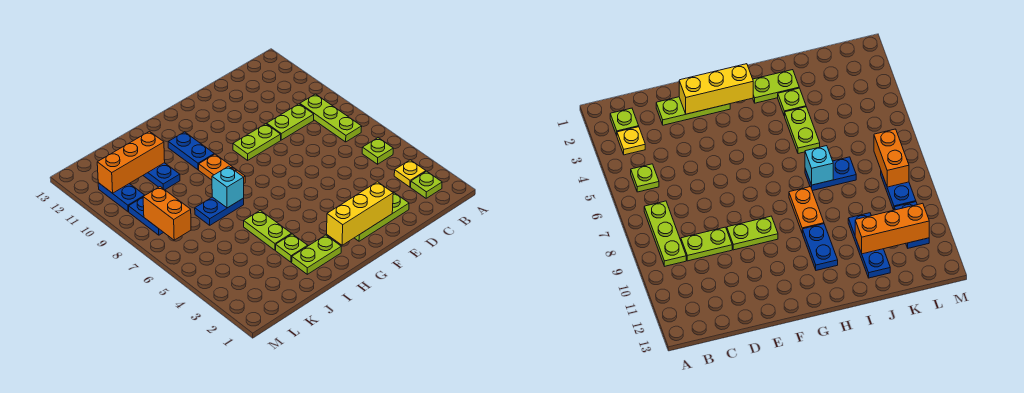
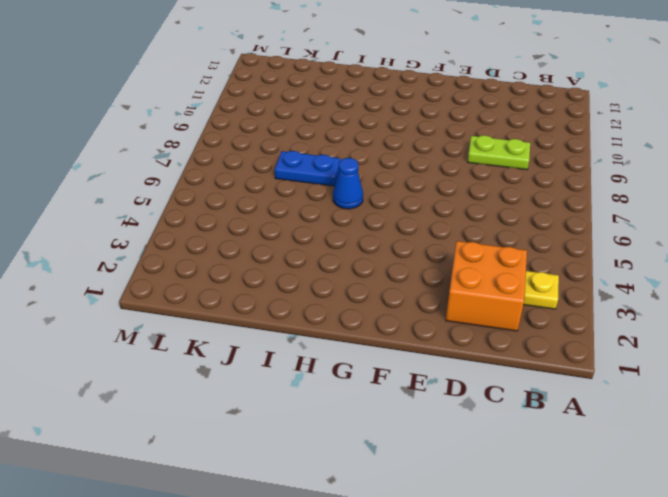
orange brick C2:D3 level 1 -> lime plate D2:F2 level 1
blue cone H6 level 1 -> none
none -> lime plate B2 level 1
none -> lime plate B5 level 1
none -> lime plate B7:B9 level 1

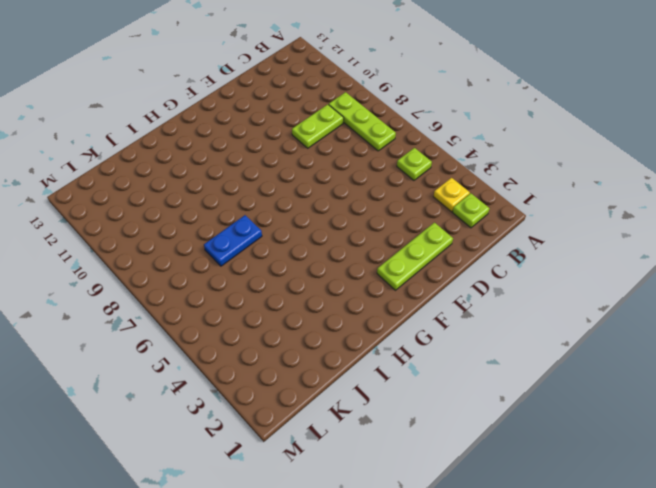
none -> lime plate E9:F9 level 1
none -> lime plate H2:I2 level 1
none -> orange plate H8:H9 level 1

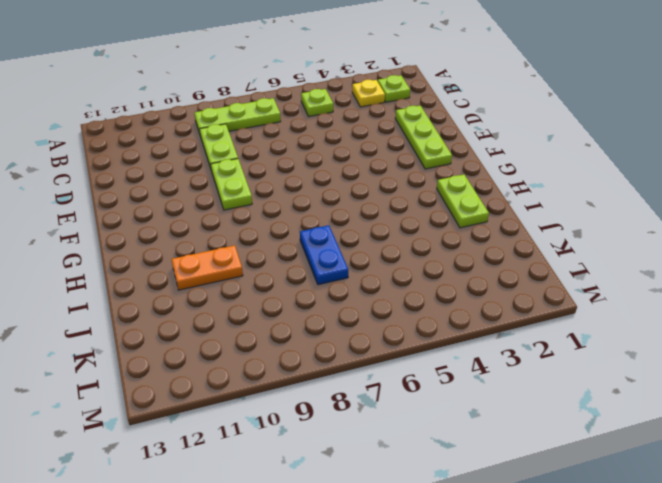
orange plate I10:I11 level 1 -> orange plate H8:H9 level 1
none -> blue plate H10:H11 level 1
none -> lime plate I3 level 1
none -> lime plate I4:I5 level 1

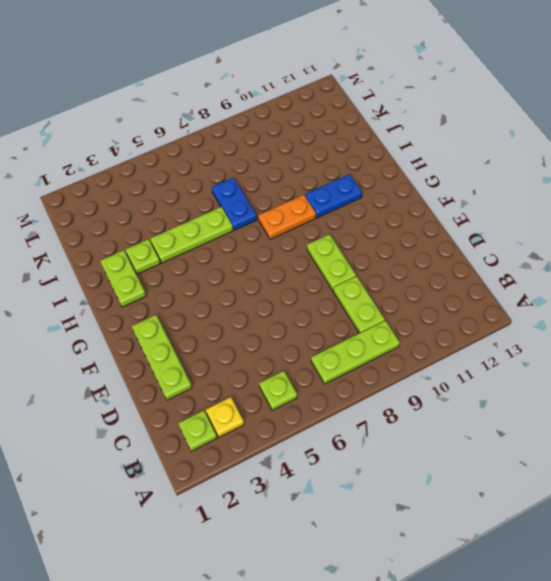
lime plate I4:I6 level 1 -> lime plate I4:I5 level 1
none -> blue plate J10:J12 level 1
none -> blue plate L8:L9 level 1
none -> blue plate L10:L11 level 1

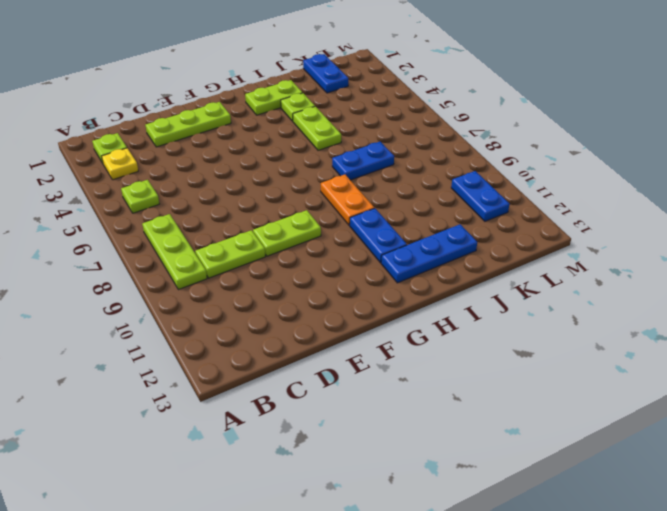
blue plate H12:J12 level 1 -> blue plate J10:J12 level 1
blue plate K1:K2 level 1 -> blue plate L8:L9 level 1
none -> yellow brick E2:G2 level 2
none -> cyan brick I7 level 2
none -> orange brick J11:L11 level 2

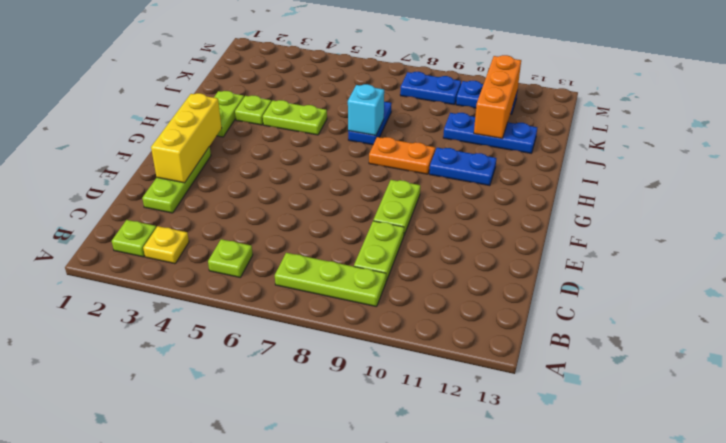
none -> orange brick L7:L8 level 2

